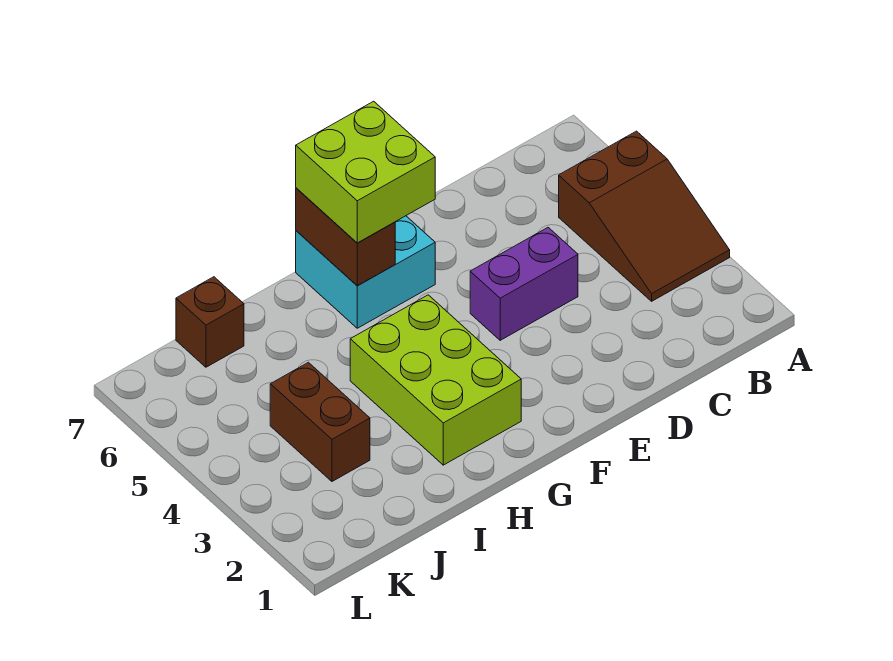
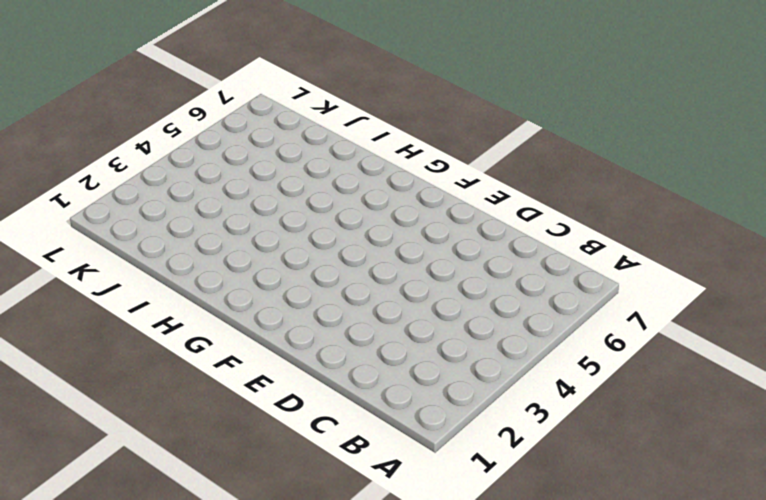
none -> brown slope A3:B5 level 1 top 5
none -> purple brick D4:E4 level 1

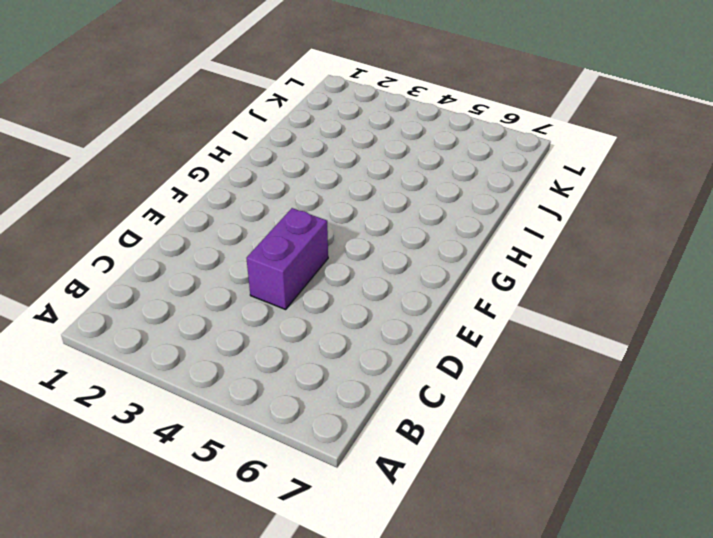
none -> brown slope A3:B5 level 1 top 5
none -> cyan brick F6:G7 level 1

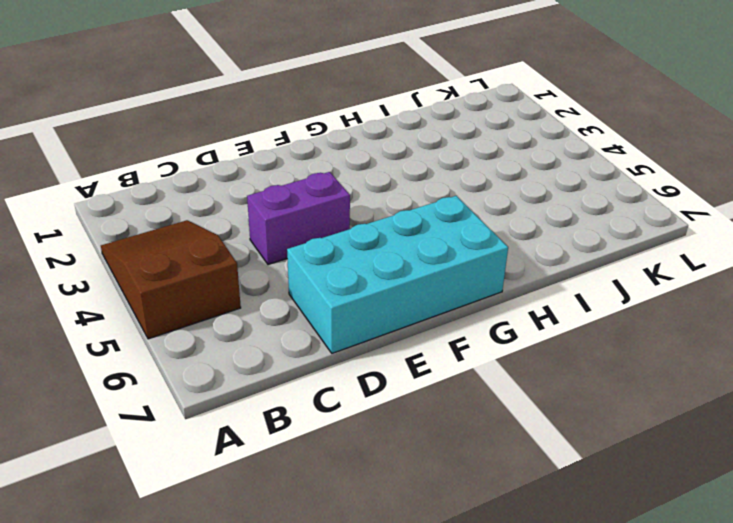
cyan brick D6:G7 level 1 -> cyan brick F6:G7 level 1
none -> lime brick G2:H4 level 1
none -> brown brick J3:J4 level 1

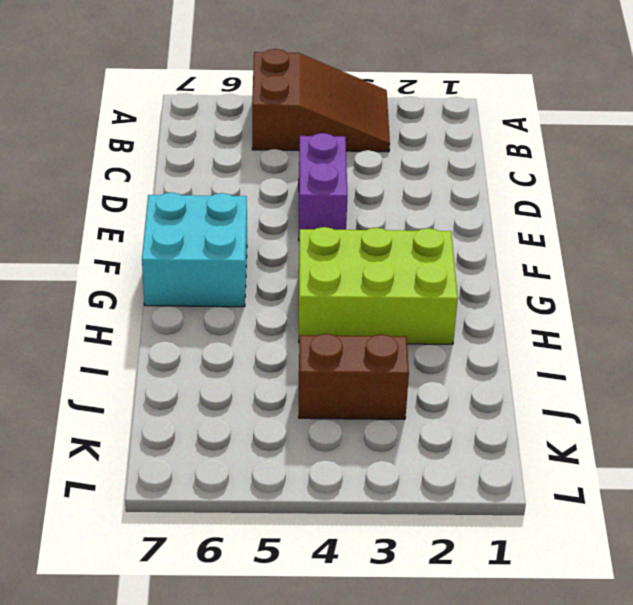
none -> brown brick J7 level 1
none -> brown brick G6:G7 level 2

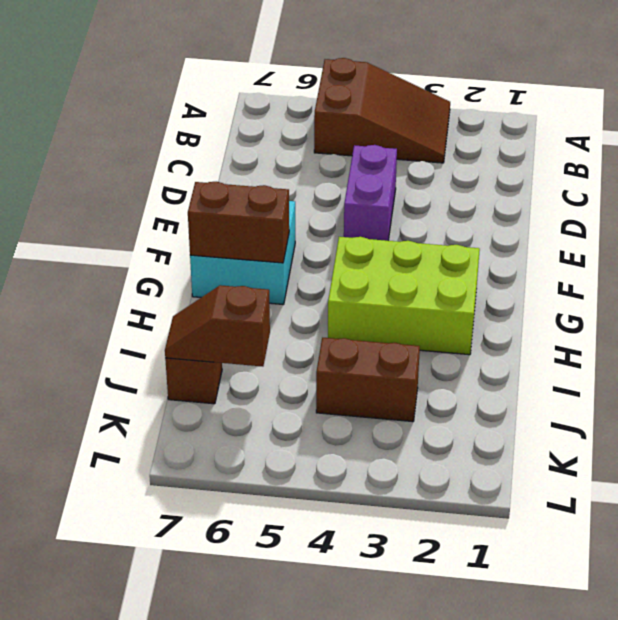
brown slope J6:J7 level 2 top 6 -> none
none -> lime brick F6:G7 level 3

